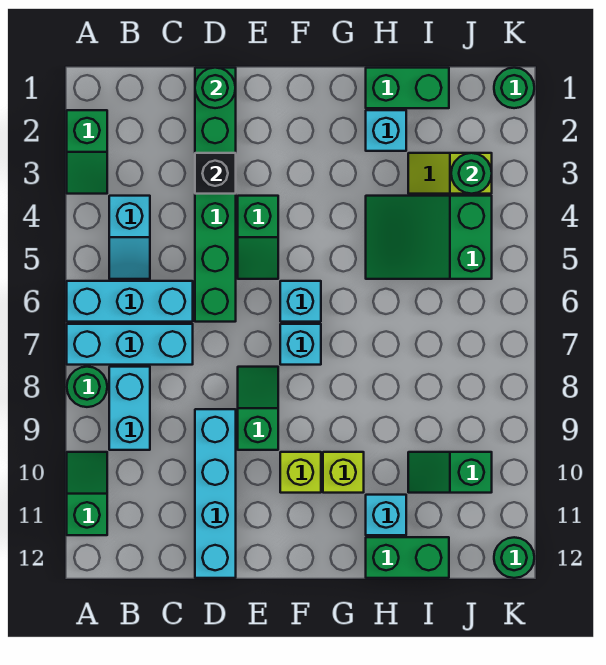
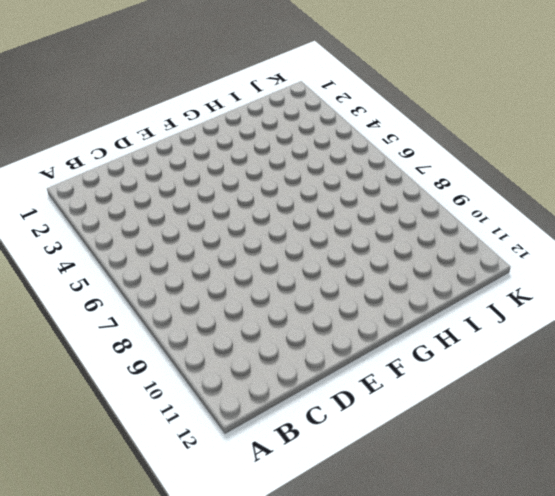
none -> green slope A2:A3 level 1 top 2
none -> cyan brick A6:C6 level 1
none -> cyan brick A7:C7 level 1

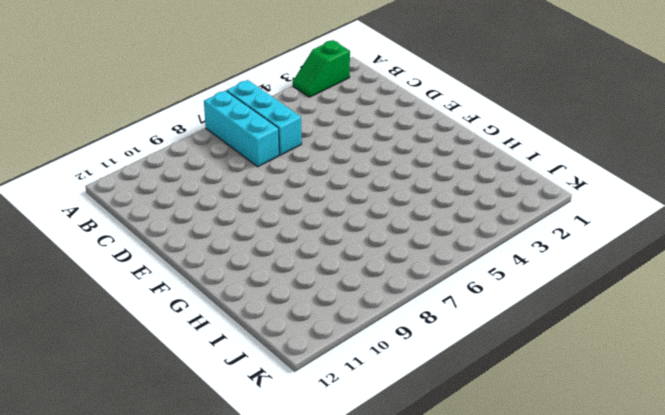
none -> green round brick A8 level 1
none -> green slope A10:A11 level 1 top 11
none -> cyan slope B4:B5 level 1 top 4

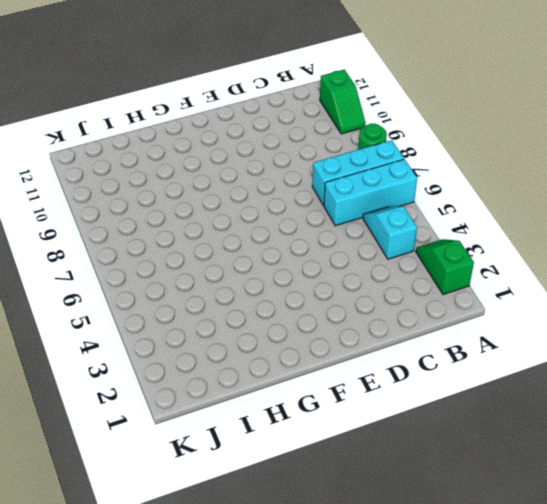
none -> cyan brick B8:B9 level 1
none -> green brick D1:D6 level 1
none -> cyan brick D9:D12 level 1

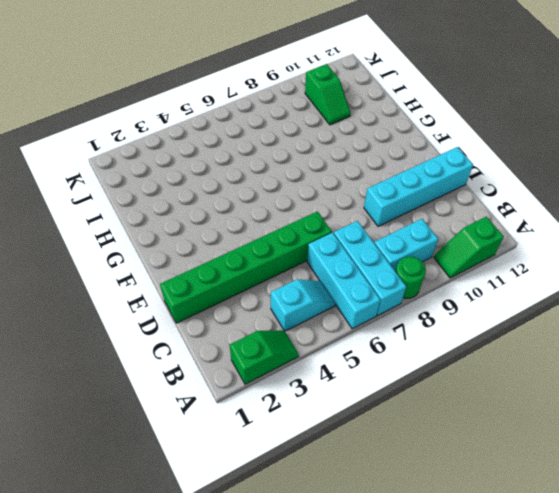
none -> green slope E4:E5 level 1 top 4
none -> green slope E8:E9 level 1 top 9
none -> cyan brick F6 level 1

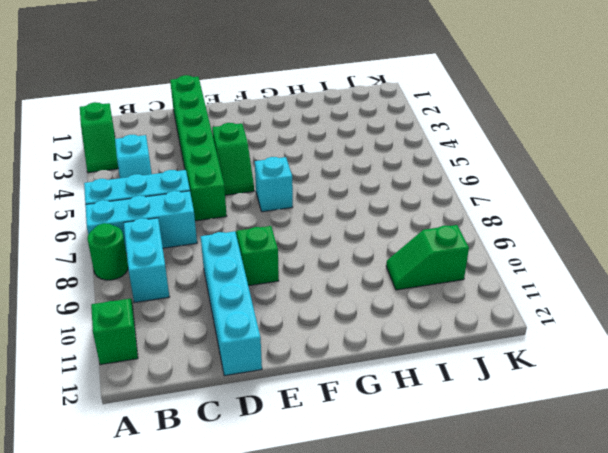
none -> cyan brick F7 level 1
none -> lime brick F10 level 1
none -> lime brick G10 level 1

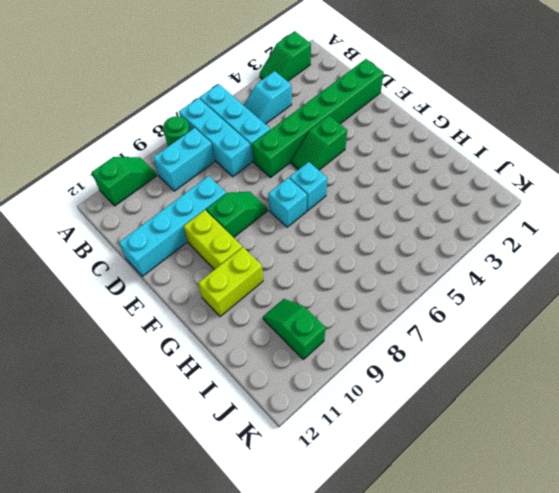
lime brick E10:F10 level 1 -> lime brick F10 level 1
lime brick G10:G11 level 1 -> lime brick G10 level 1
none -> green brick H1:I1 level 1
none -> cyan brick H2 level 1
none -> green slope H4:J5 level 1 top J

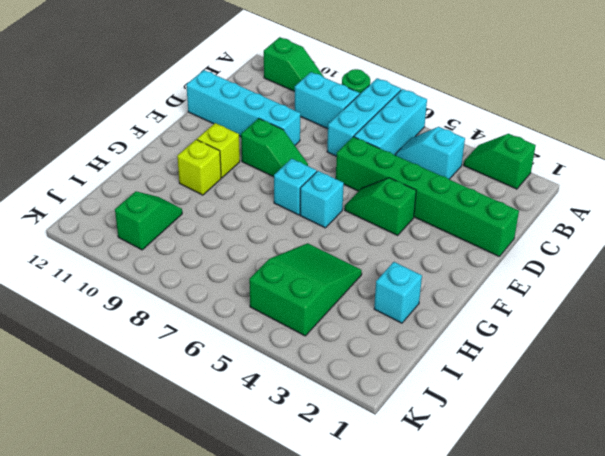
none -> green brick H1:I1 level 1
none -> cyan brick H11 level 1
none -> green brick H12:I12 level 1

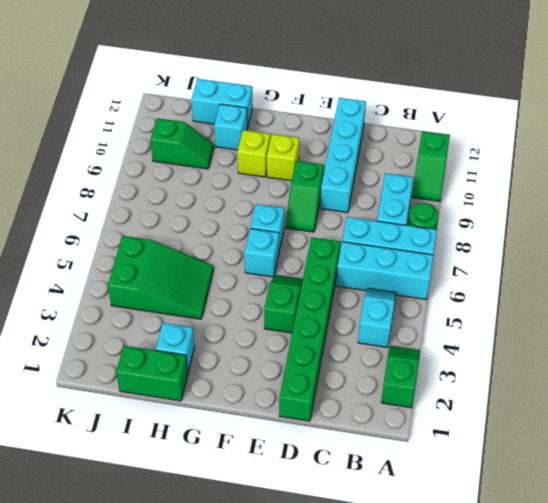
cyan brick H12:I12 level 1 -> green brick H12:I12 level 1
none -> lime slope I3:J3 level 1 top J
none -> green round brick K1 level 1
none -> green round brick K12 level 1

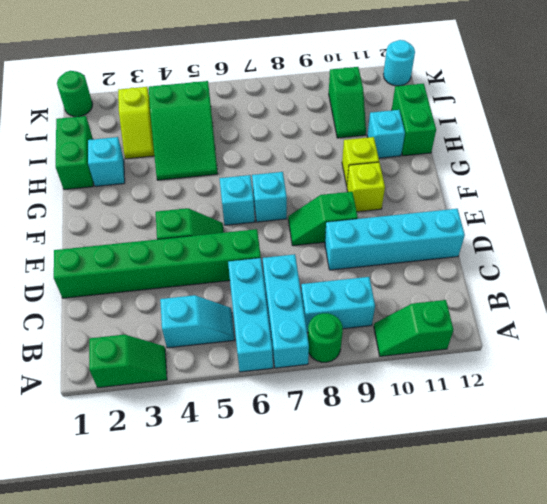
cyan round brick K12 level 1 -> green round brick K12 level 1
none -> green round brick D1 level 2
none -> black brick D3 level 2
none -> green round brick J3 level 2

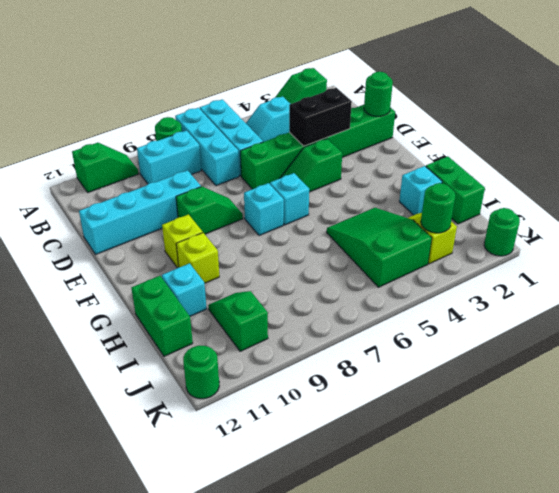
black brick D3:D4 level 2 -> black brick D3 level 2

